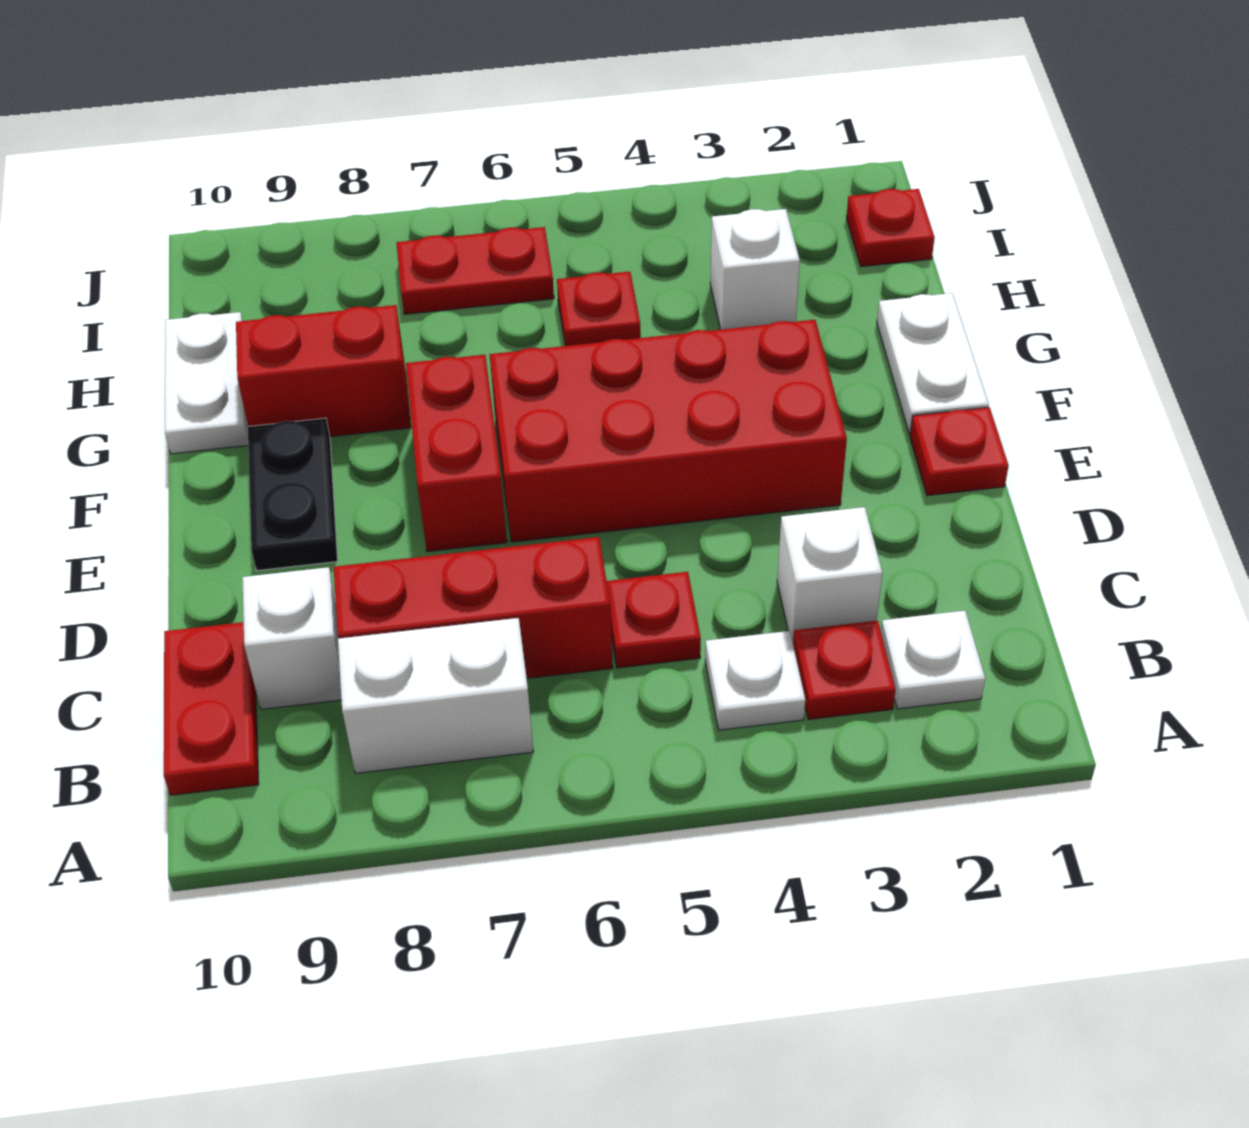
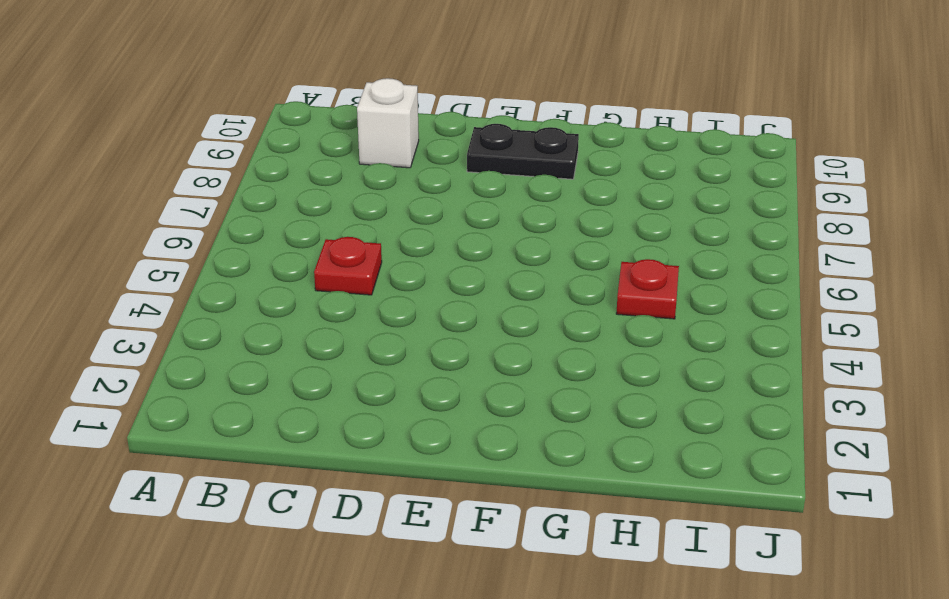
none -> white plate B2 level 1
none -> red plate B3 level 1
none -> white plate B4 level 1

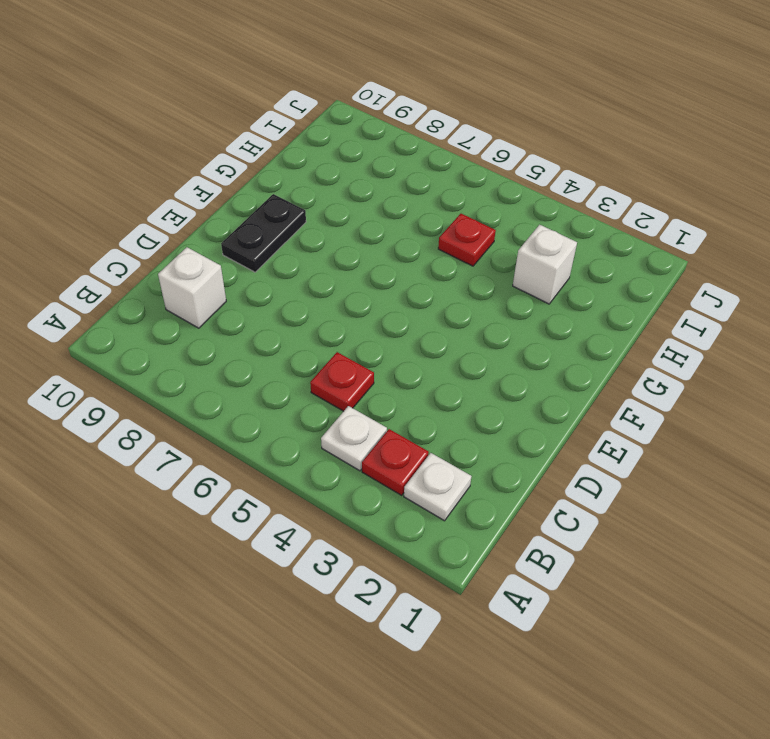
none -> white brick B7:B8 level 1
none -> red plate B10:C10 level 1
none -> white brick C3 level 1

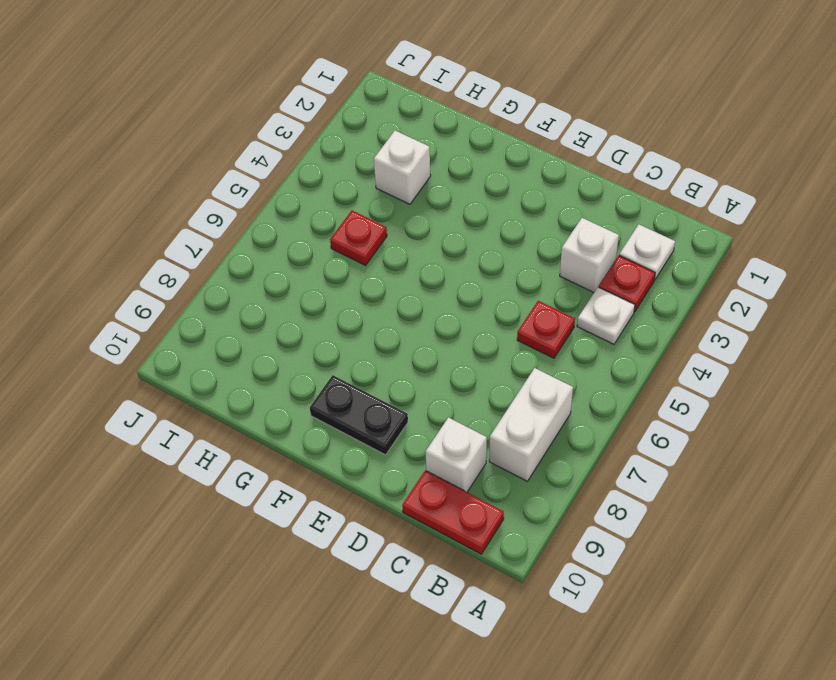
none -> red brick C6:C8 level 1
none -> red plate E1 level 1
none -> red brick E3:F6 level 1

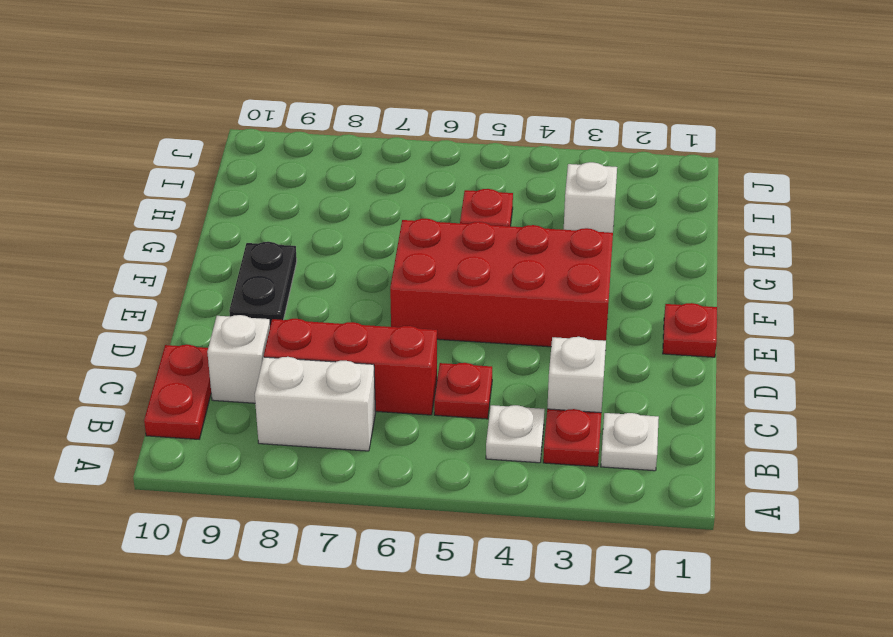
none -> red brick E7:F7 level 1
none -> white plate F1:G1 level 1
none -> red brick G8:G9 level 1

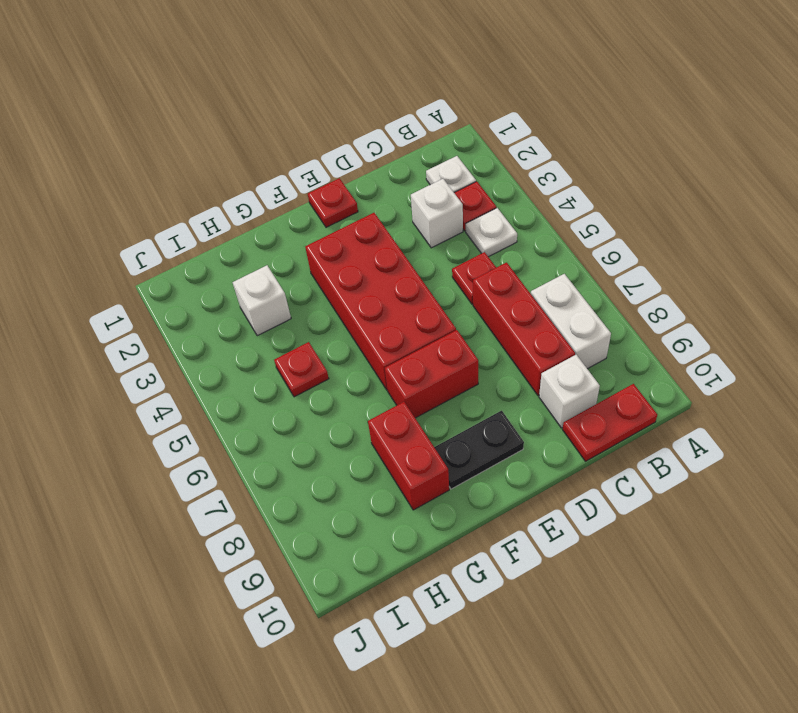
none -> white plate F1:G1 level 1
none -> white plate G10:H10 level 1
none -> red plate I1 level 1

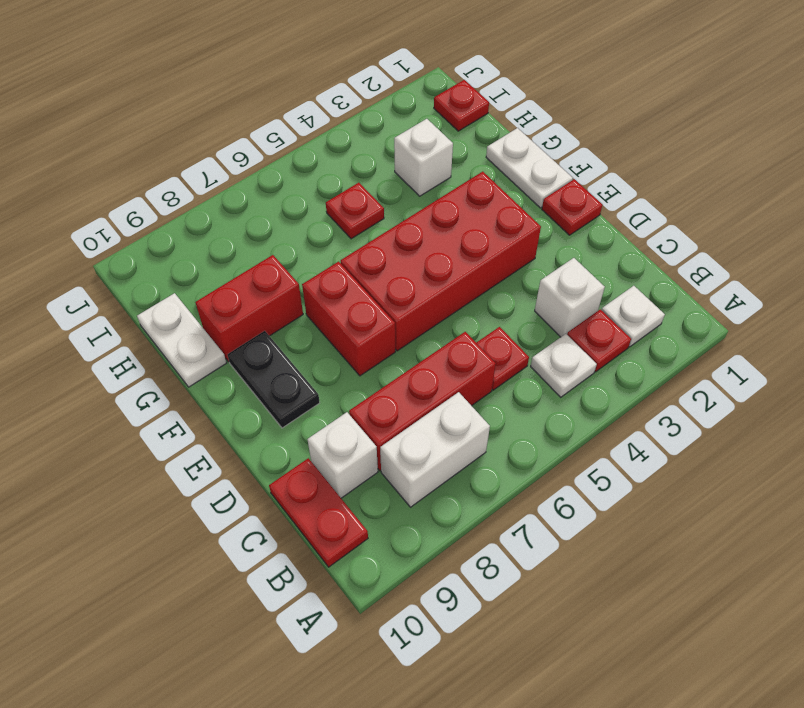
none -> red plate I6:I7 level 1

